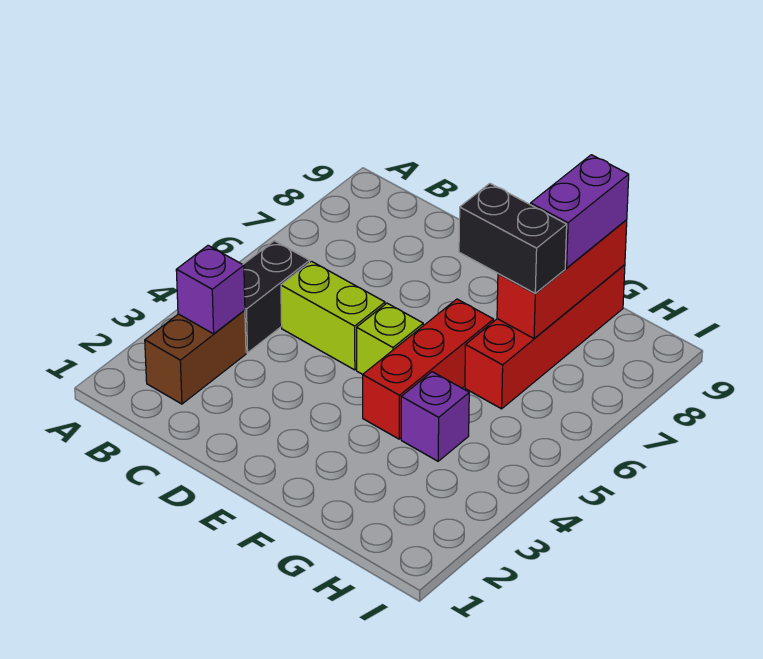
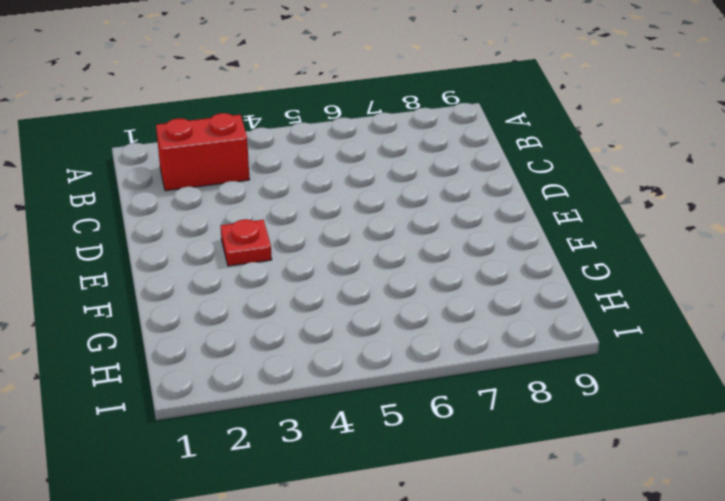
red brick B2:B3 level 1 -> brown brick B2:B3 level 1
red plate E3 level 1 -> none
none -> black brick B4:B5 level 1
none -> lime brick C5:D5 level 1

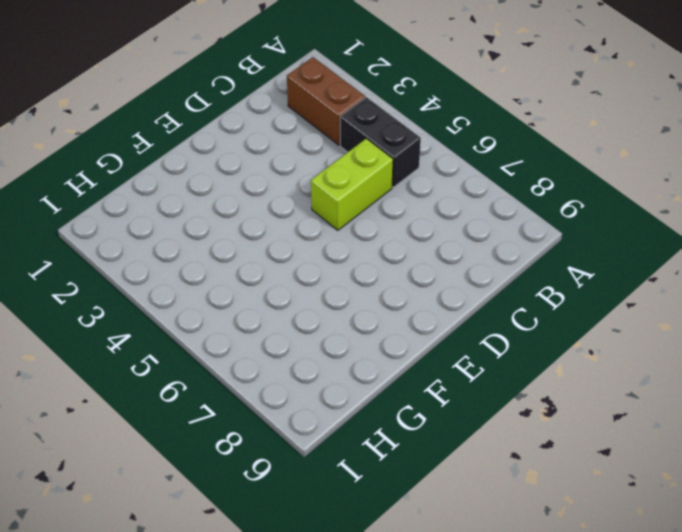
none -> lime brick E5 level 1
none -> red brick F4:F6 level 1

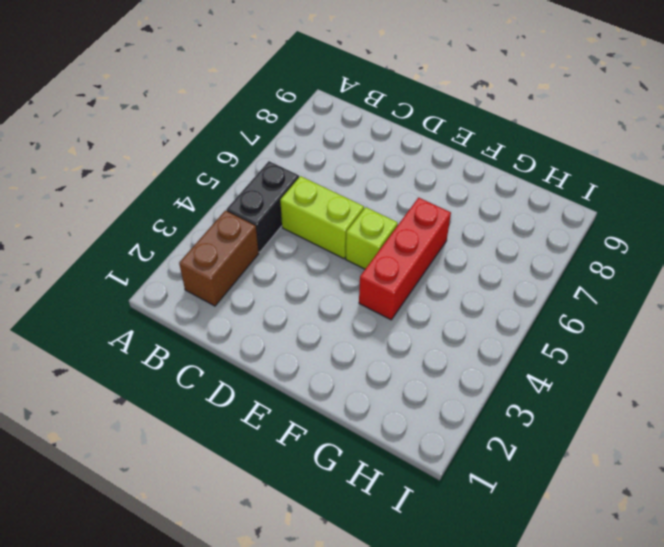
none -> purple brick G4 level 1
none -> red brick G6:G9 level 1

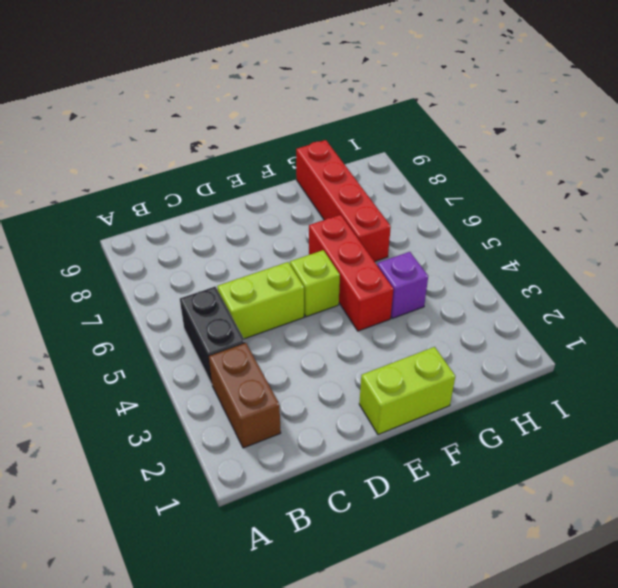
lime brick E1:F1 level 1 -> none
none -> purple brick B3 level 2
none -> red brick G7:G9 level 2

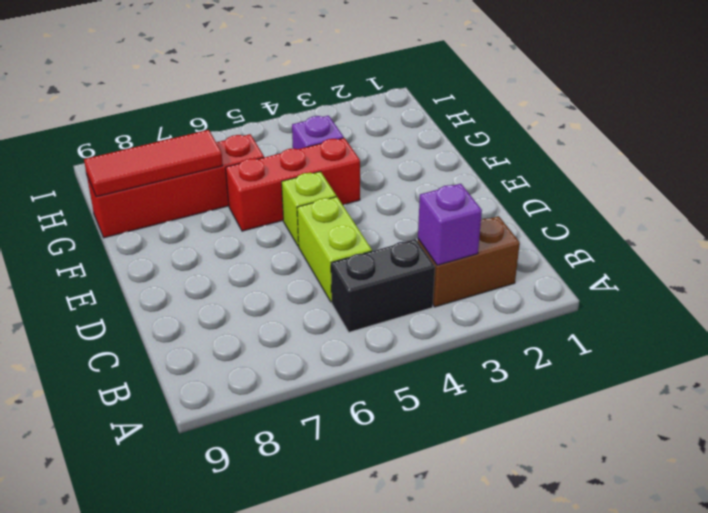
red tile G7:G9 level 2 -> red brick G7:G9 level 2
none -> black brick F7:G7 level 3
none -> purple brick G8:G9 level 3

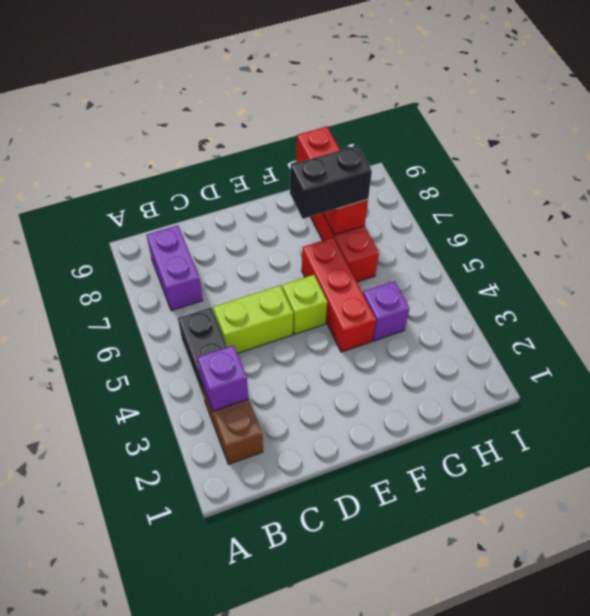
purple brick B7:B8 level 1 -> purple brick G8:G9 level 3

